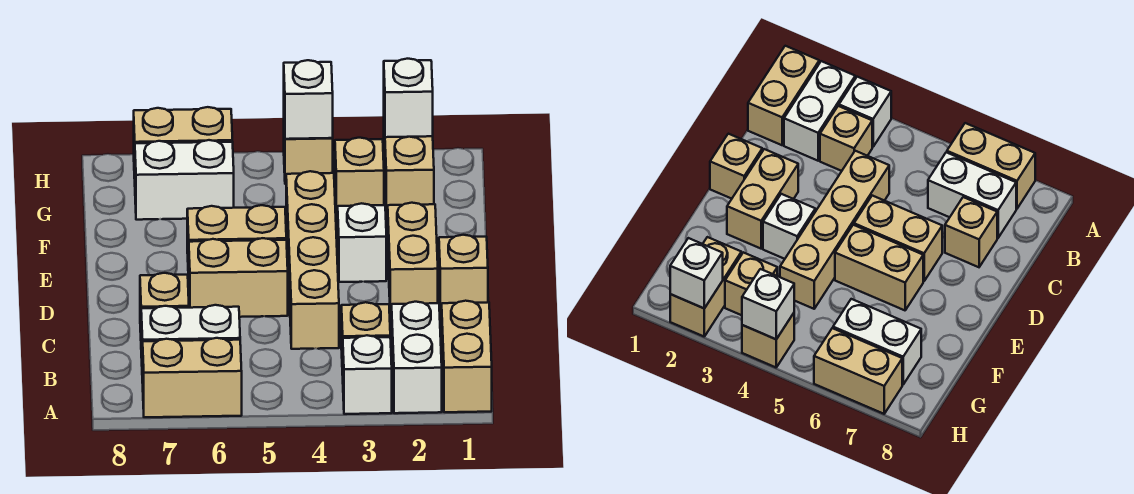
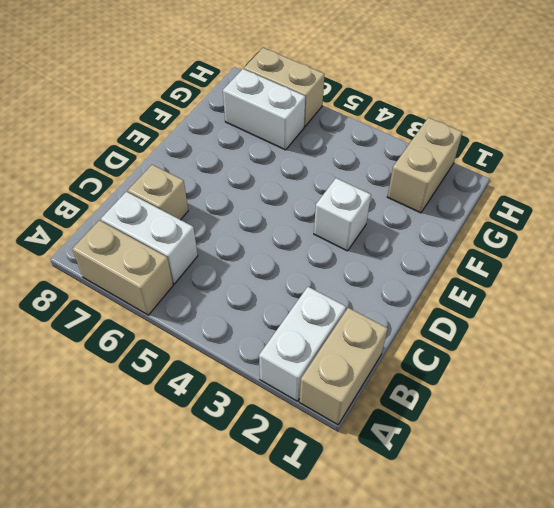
none -> white brick A3 level 1
none -> tan brick B3 level 1
none -> tan brick C4:F4 level 1

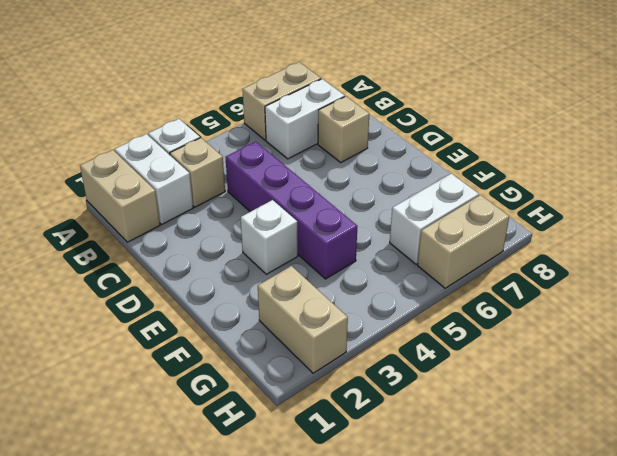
purple brick C4:F4 level 1 -> tan brick C4:F4 level 1
none -> tan brick D1 level 1
none -> tan brick D2:E2 level 1
none -> tan brick D5:D6 level 1

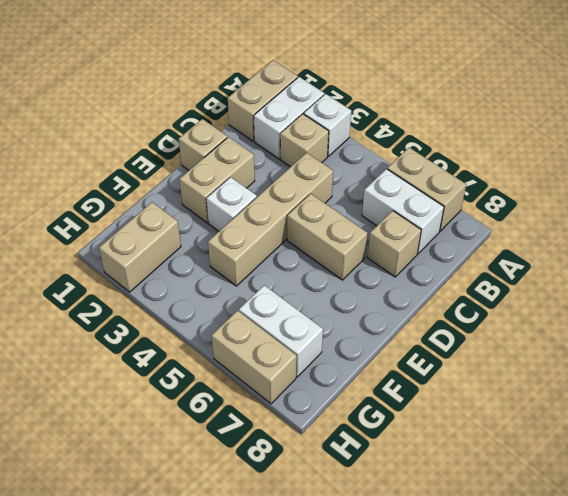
none -> tan brick E5:E6 level 1
none -> tan brick G3 level 1
none -> tan brick H4 level 1

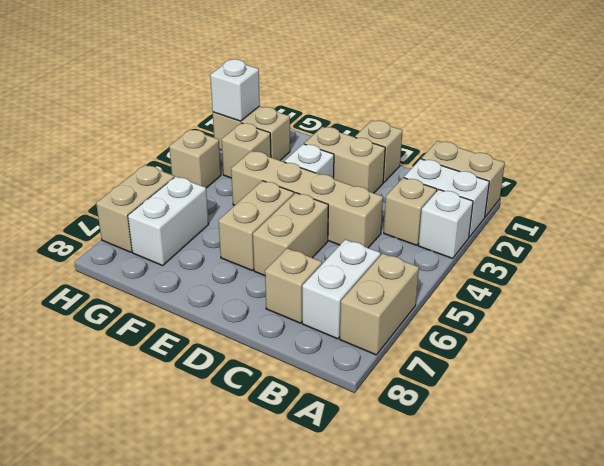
none -> white brick H4 level 2

